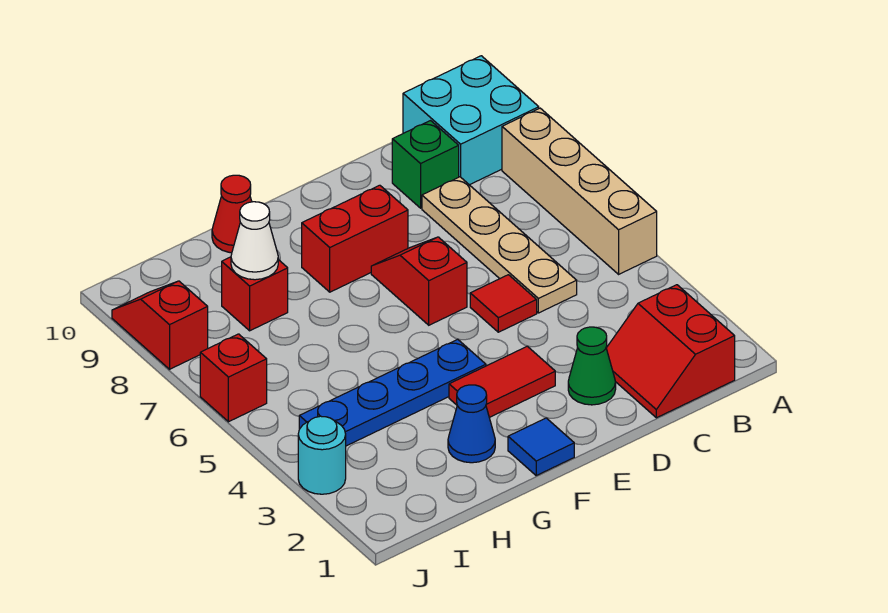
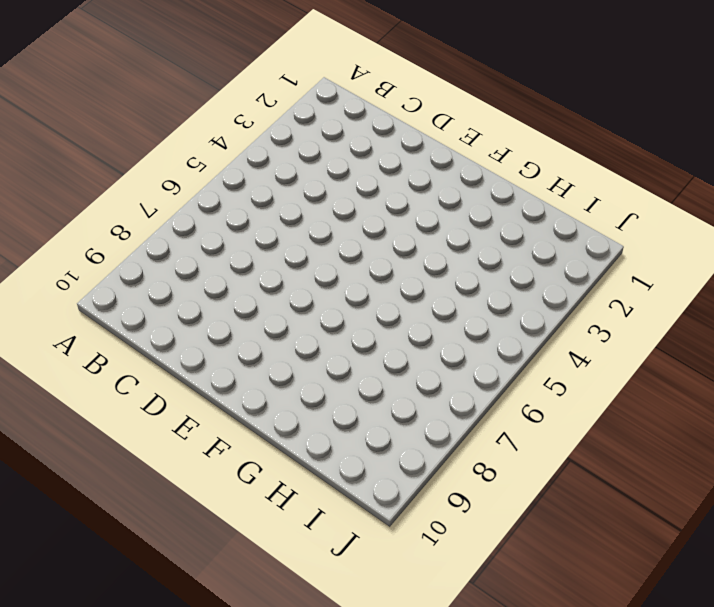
none -> tan brick A5:A8 level 1
none -> cyan brick A9:B10 level 1
none -> red slope B1:C2 level 1 top B

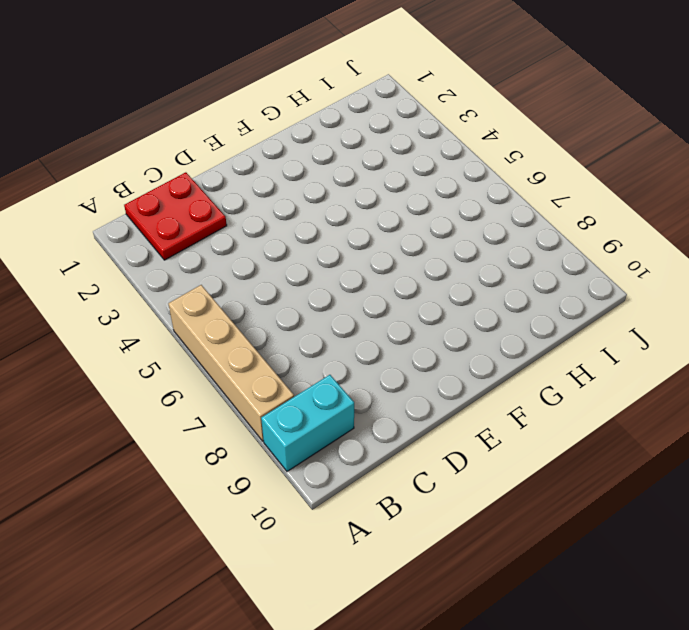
cyan brick A9:B9 level 1 -> cyan brick A9:B10 level 1
red plate B1:C2 level 1 -> red slope B1:C2 level 1 top B
none -> tan plate C5:C8 level 1
none -> green brick C9 level 1
none -> green cone D2 level 1

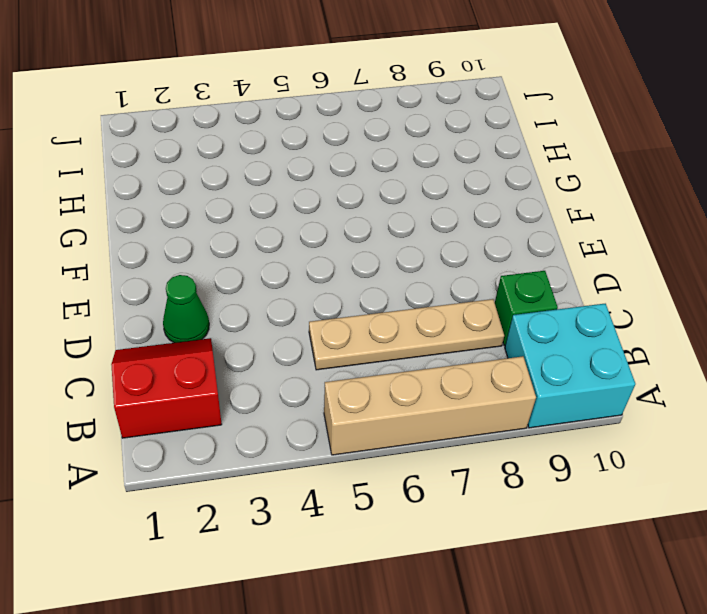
none -> red tile D5 level 1
none -> red tile E3:F3 level 1
none -> red slope E6:E7 level 1 top 6

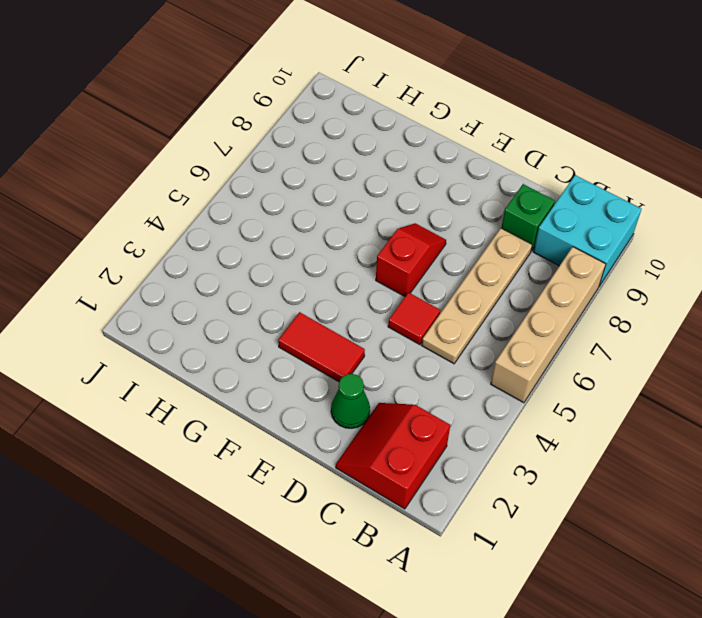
none -> red brick E8:F8 level 1
none -> blue tile F1 level 1
none -> blue plate F4:I4 level 1

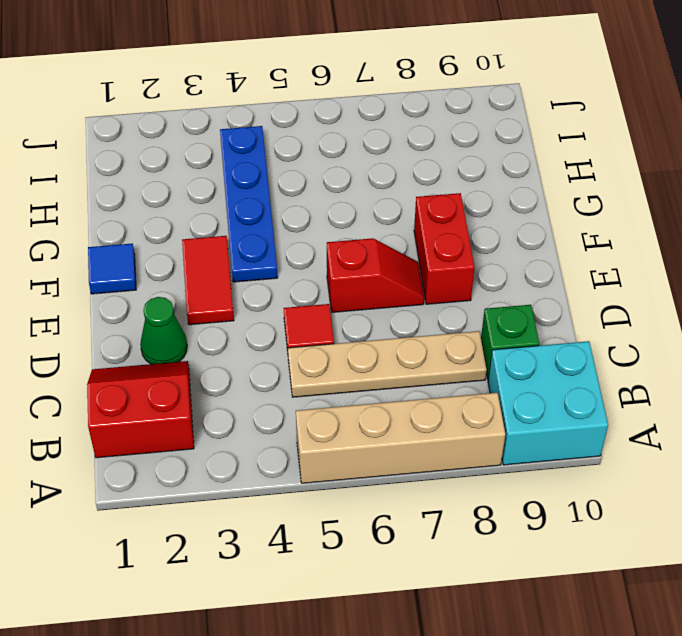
none -> blue cone G2 level 1
none -> red cone G10 level 1
none -> red brick H8 level 1

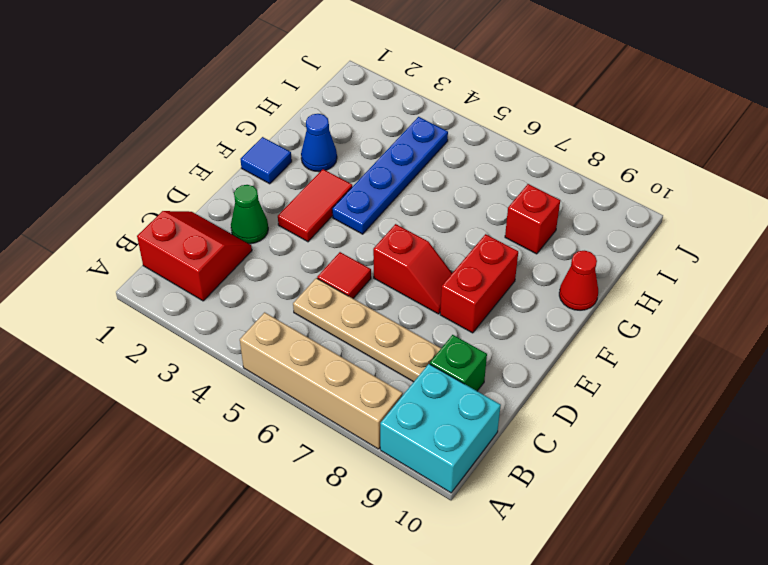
none -> cyan round brick J3 level 1
none -> red brick J6 level 1
none -> red slope J8:J9 level 1 top 8

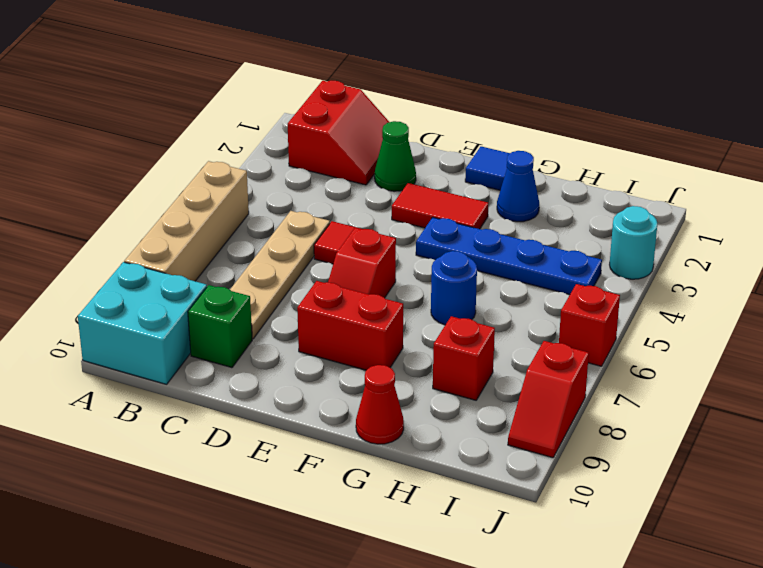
blue round brick G6 level 1 -> none
none -> white cone H8 level 2

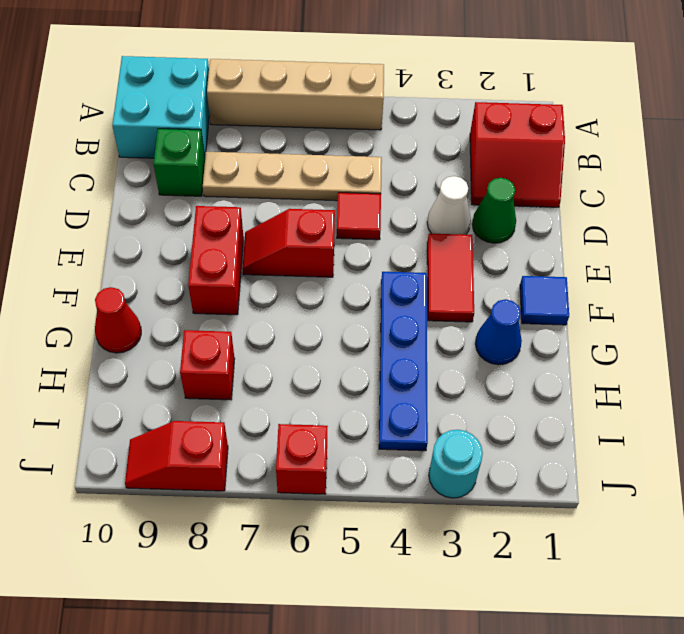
white cone D3 level 1 -> white cone H8 level 2

